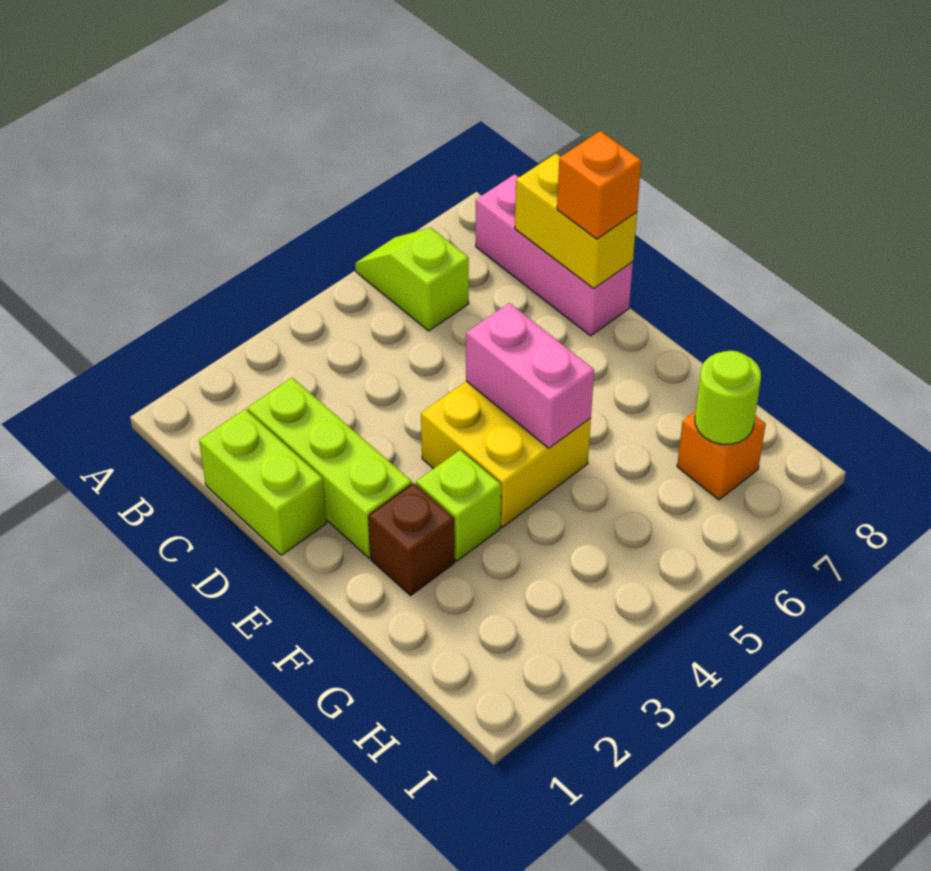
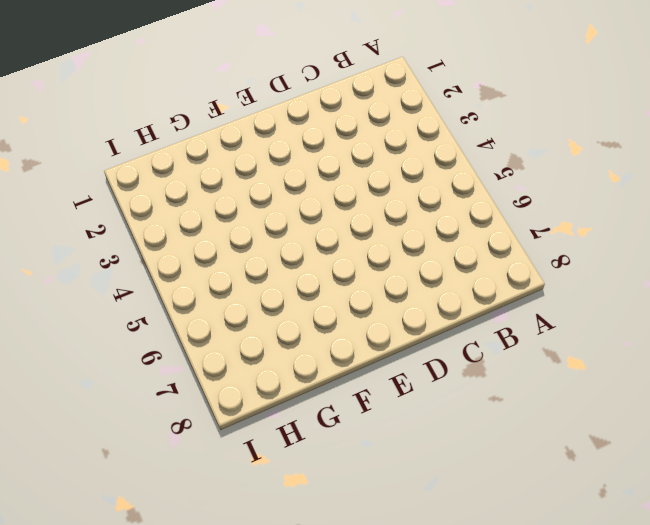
none -> lime slope A6:B6 level 1 top B
none -> pink brick B8:D8 level 1
none -> lime brick C1:D1 level 1

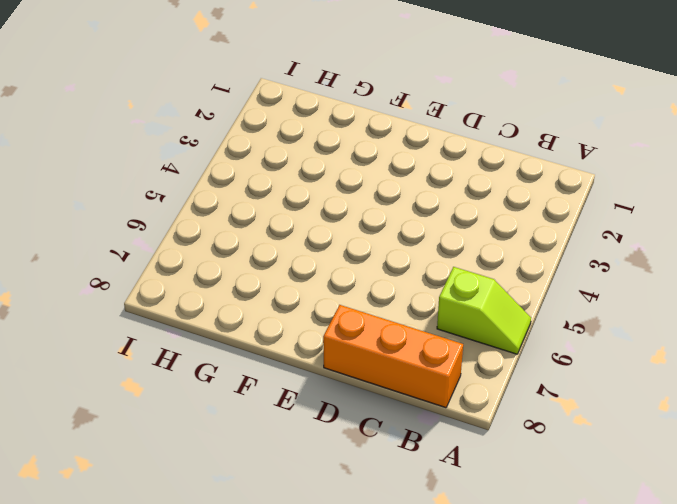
orange brick B8:D8 level 1 -> pink brick B8:D8 level 1
none -> lime brick C1:D1 level 1
none -> lime brick C2:E2 level 1
none -> yellow brick E4:F5 level 1

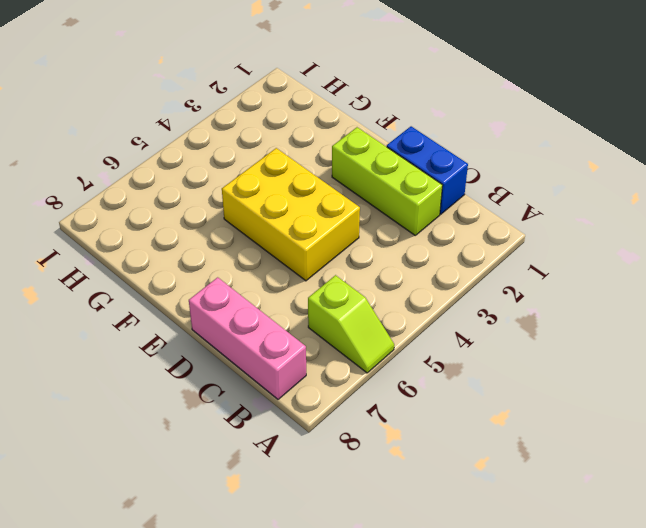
blue brick C1:D1 level 1 -> lime brick C1:D1 level 1
yellow brick D4:F5 level 1 -> yellow brick E4:F5 level 1
none -> brown brick F2 level 1
none -> lime brick F3 level 1
none -> orange brick H7 level 1

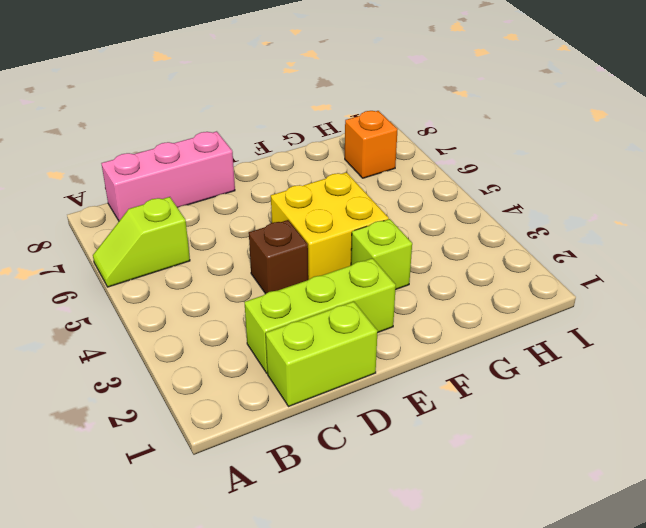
brown brick D4 level 1 -> brown brick F2 level 1
none -> yellow brick C8:D8 level 2
none -> pink brick E5:F5 level 2
none -> lime round brick H7 level 2

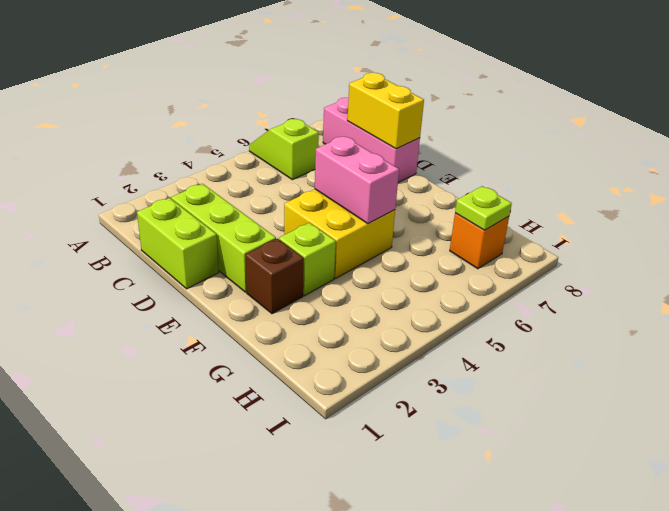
lime plate H7 level 2 -> lime round brick H7 level 2
none -> orange brick D8 level 3

